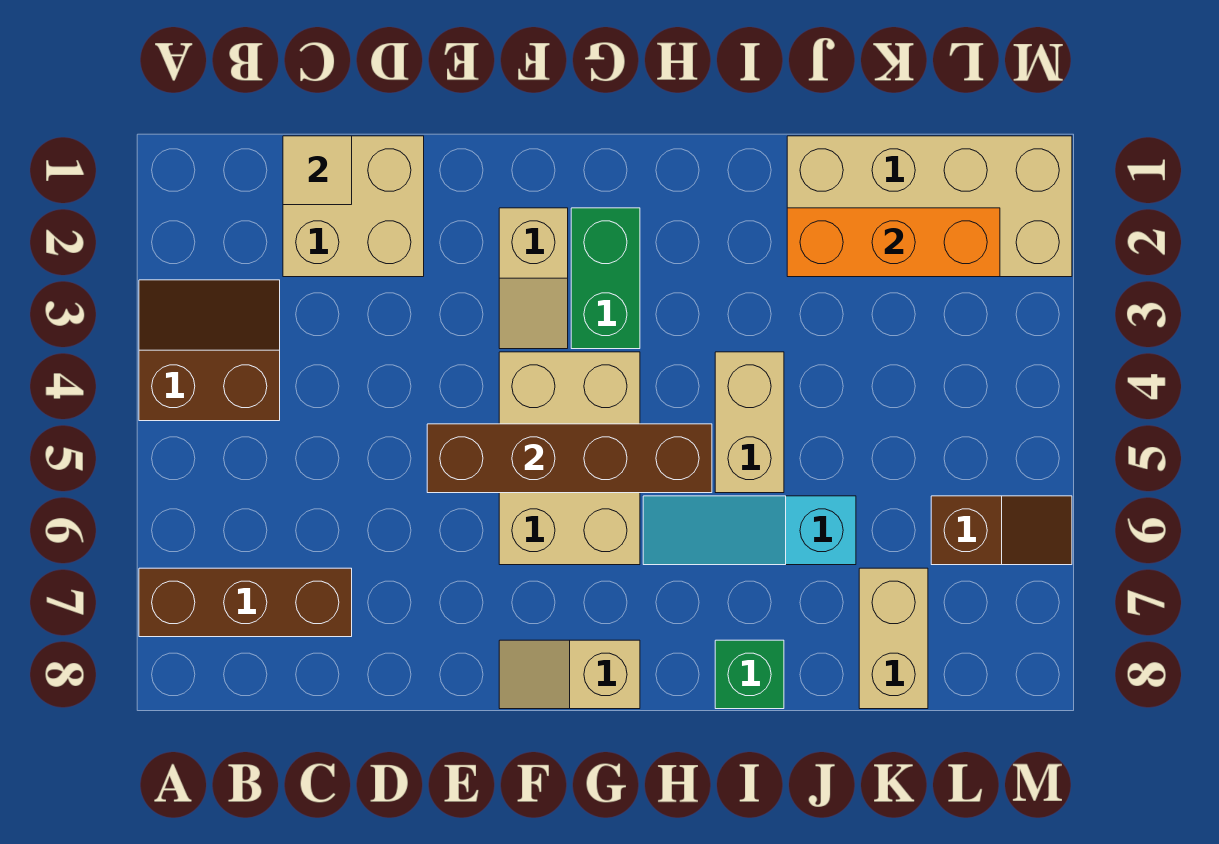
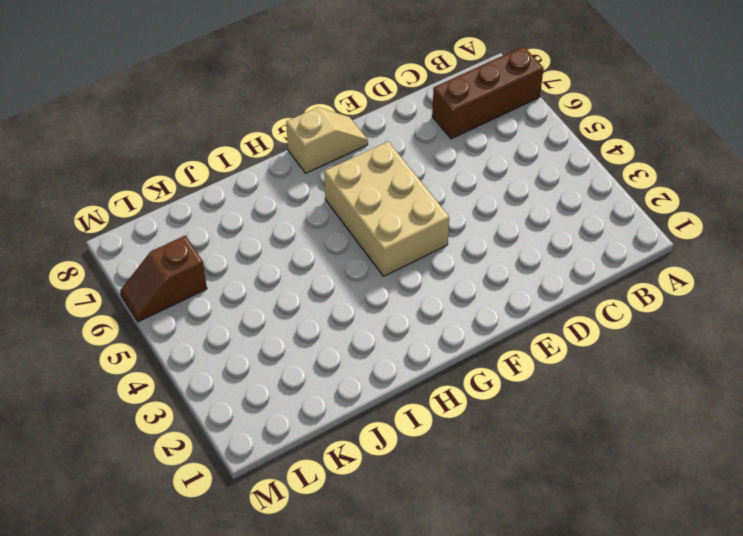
none -> brown slope A3:B4 level 1 top 4
none -> tan brick C1:D2 level 1
none -> tan slope F2:F3 level 1 top 2

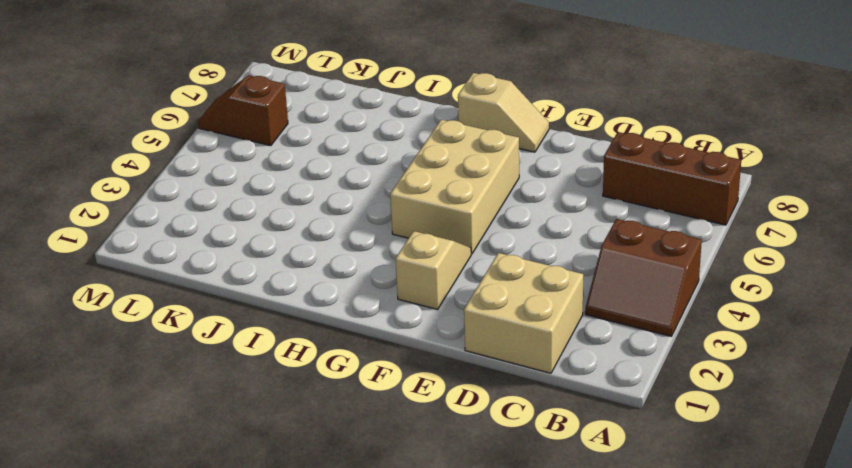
none -> green brick G2:G3 level 1
none -> cyan slope H6:J6 level 1 top J
none -> tan brick I4:I5 level 1

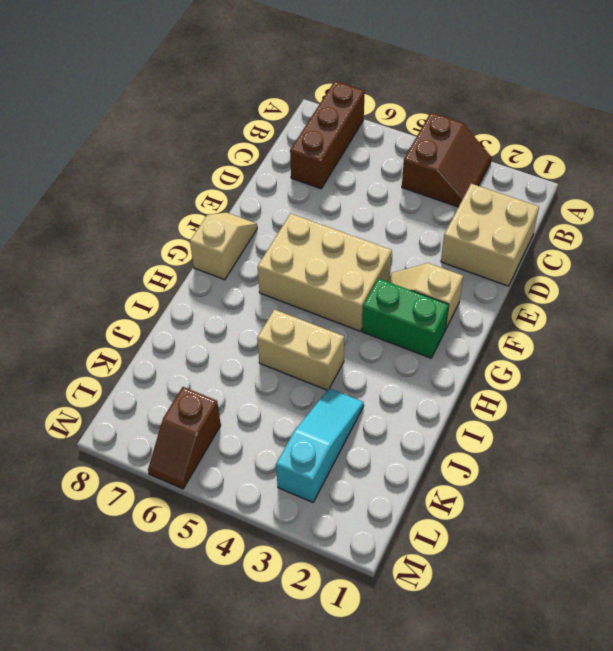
cyan slope J3:L3 level 1 top L -> cyan slope H6:J6 level 1 top J
none -> green brick I8 level 1
none -> tan brick J1:M2 level 1
none -> tan brick K7:K8 level 1

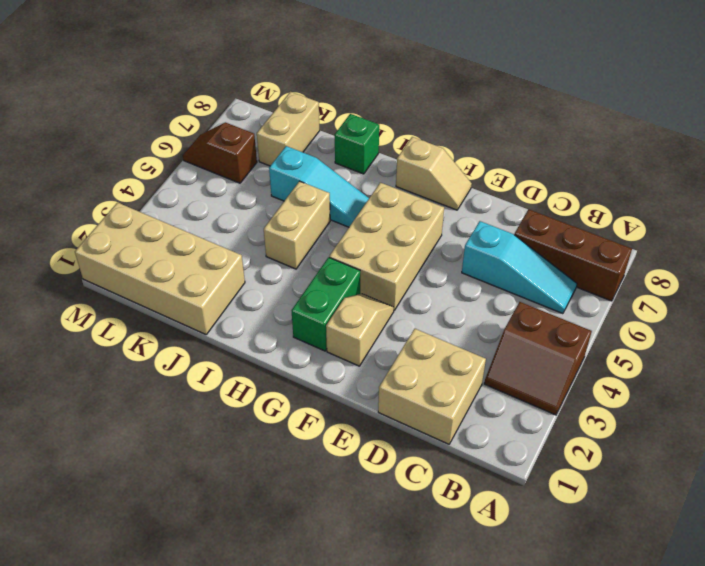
cyan slope B6:D6 level 1 top D -> none
none -> tan tile C1 level 2
none -> brown brick E5:H5 level 2
none -> orange brick J2:L2 level 2

